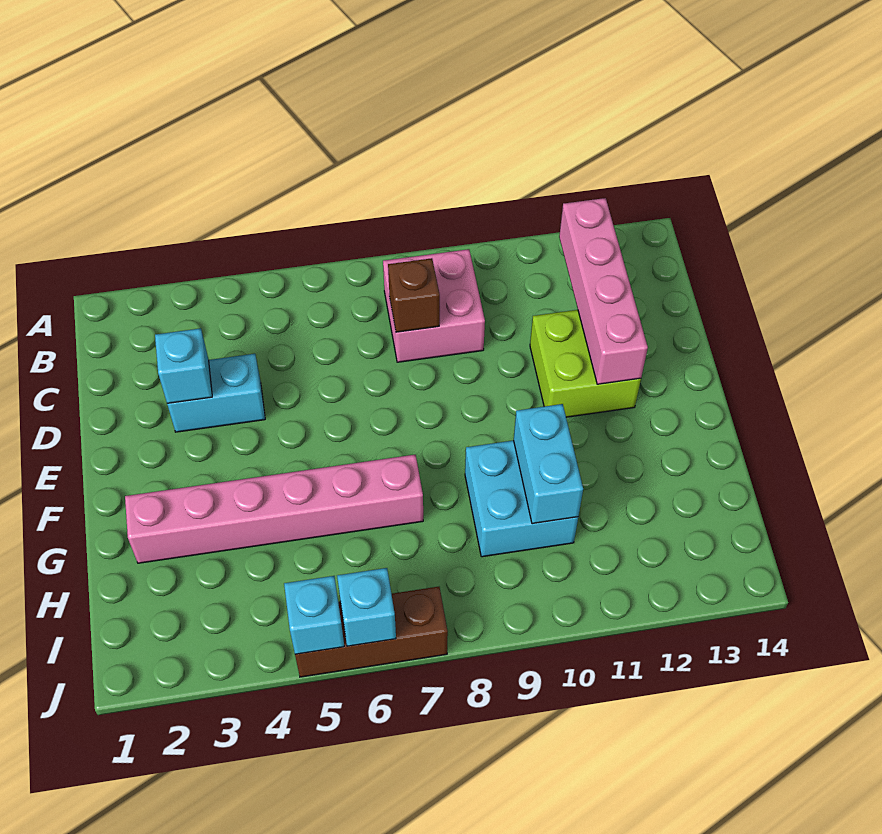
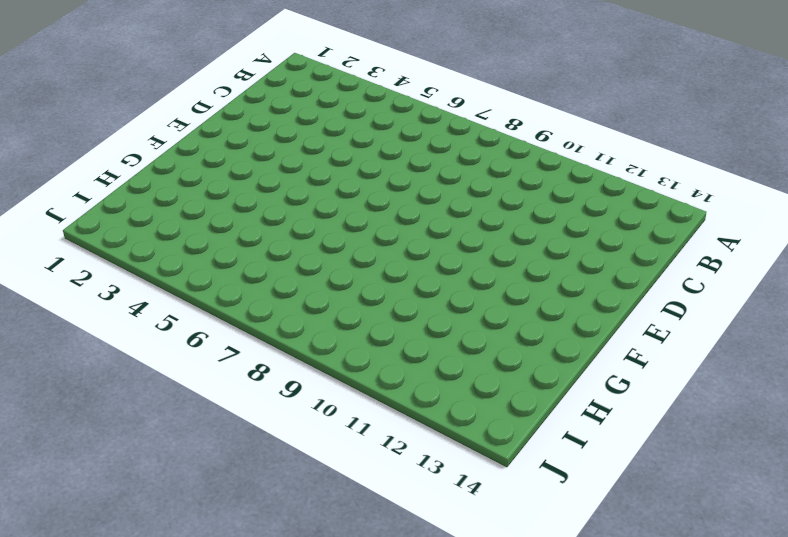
none -> pink brick B8:C9 level 1
none -> cyan brick D3:D4 level 1
none -> lime brick D11:E12 level 1

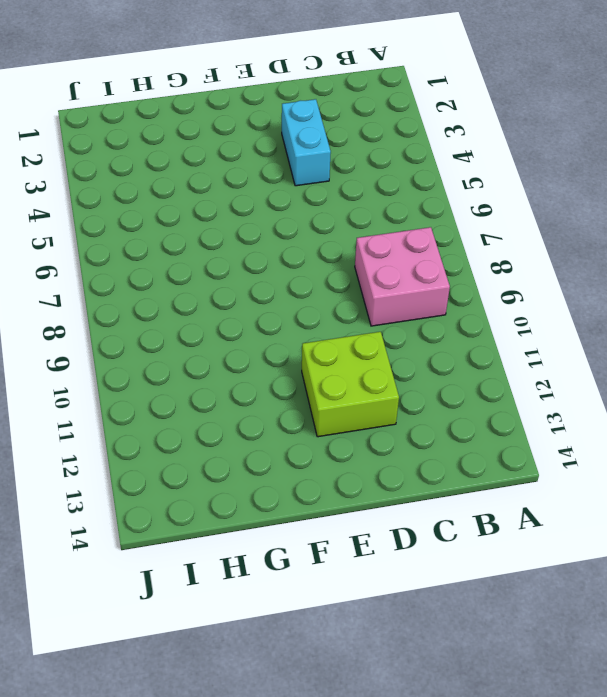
none -> pink brick G2:G7 level 1
none -> cyan brick G9:H10 level 1
none -> brown brick J5:J7 level 1

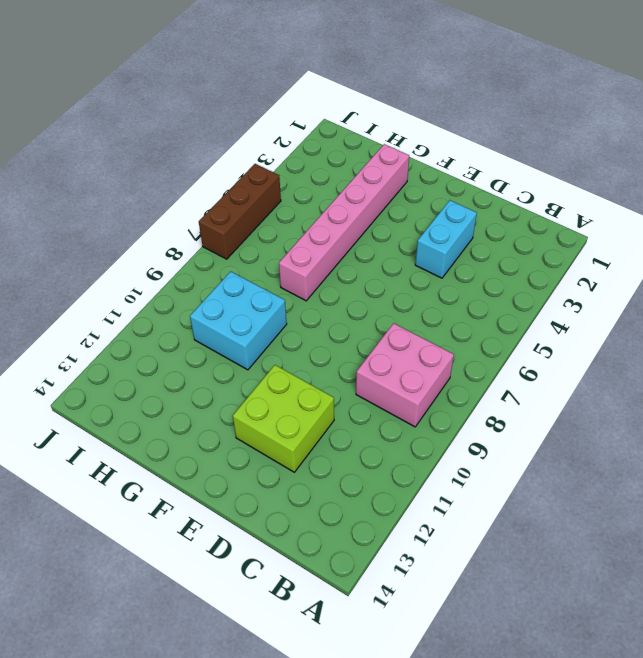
none -> pink brick B12:E12 level 2
none -> brown brick C8 level 2
none -> cyan brick D3 level 2

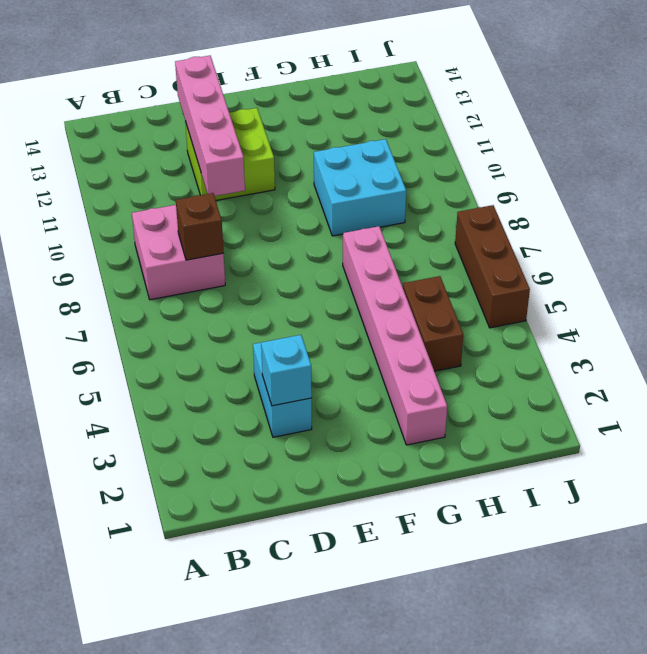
pink brick D10:D13 level 2 -> pink brick B12:E12 level 2
brown brick H4:H5 level 1 -> none
none -> cyan brick G10:H10 level 2
none -> cyan brick J5 level 2
none -> cyan brick J6 level 2

